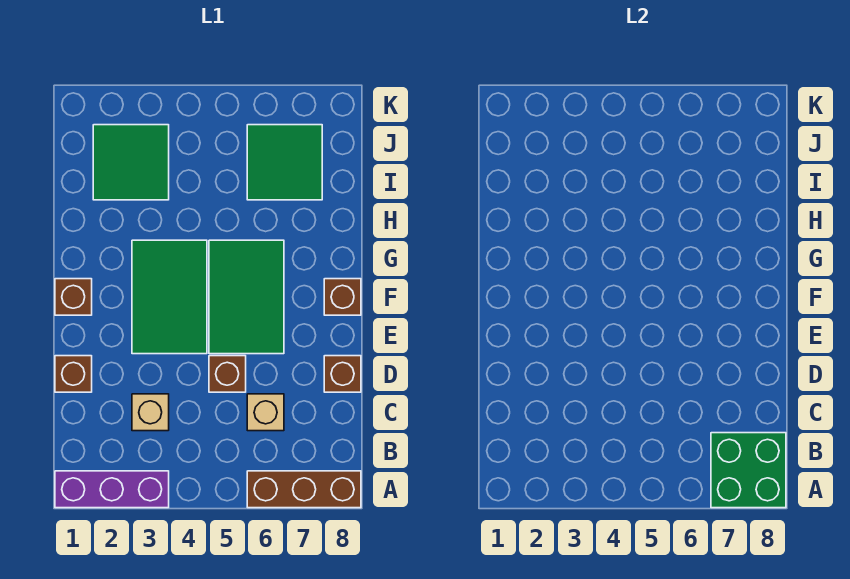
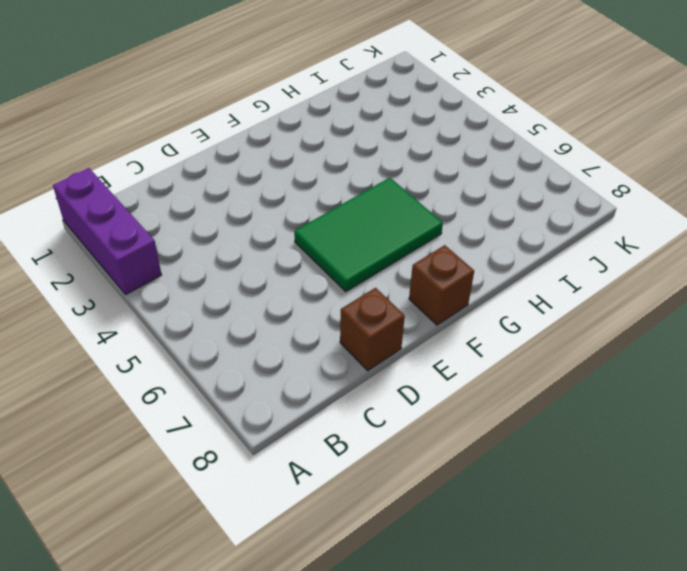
none -> brown brick A6:A8 level 1
none -> tan brick C3 level 1
none -> tan brick C6 level 1

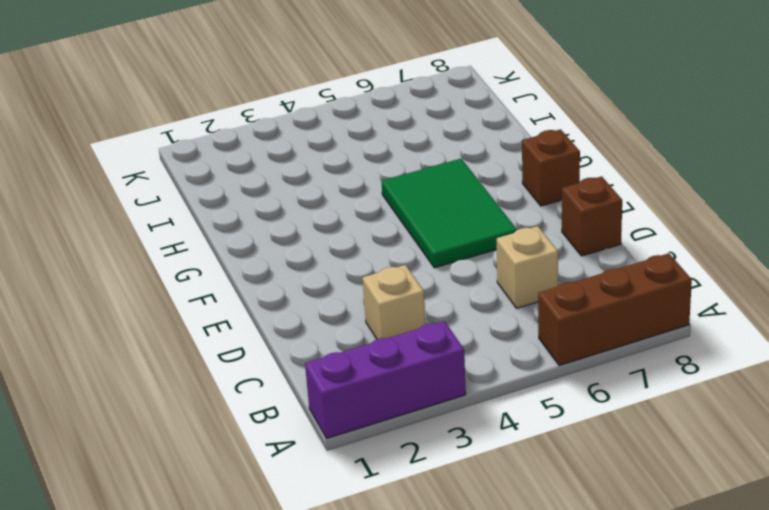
none -> brown brick D1 level 1
none -> brown brick D5 level 1
none -> green tile E3:G4 level 1

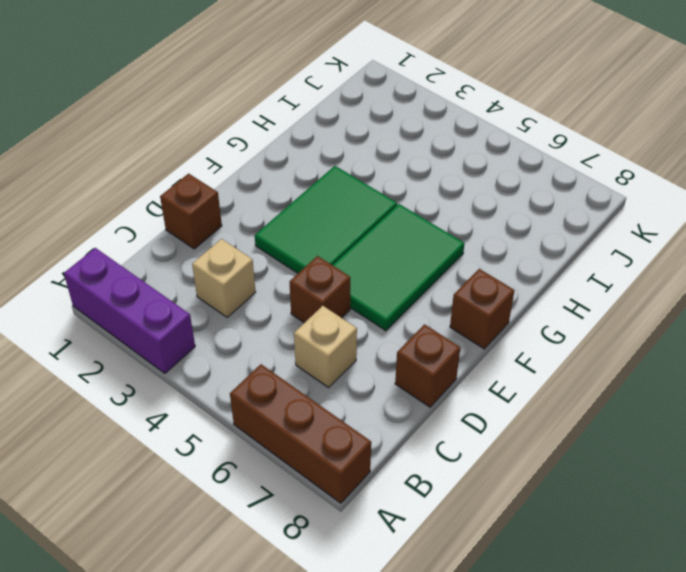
none -> brown brick F1 level 1
none -> green tile I2:J3 level 1
none -> green tile I6:J7 level 1

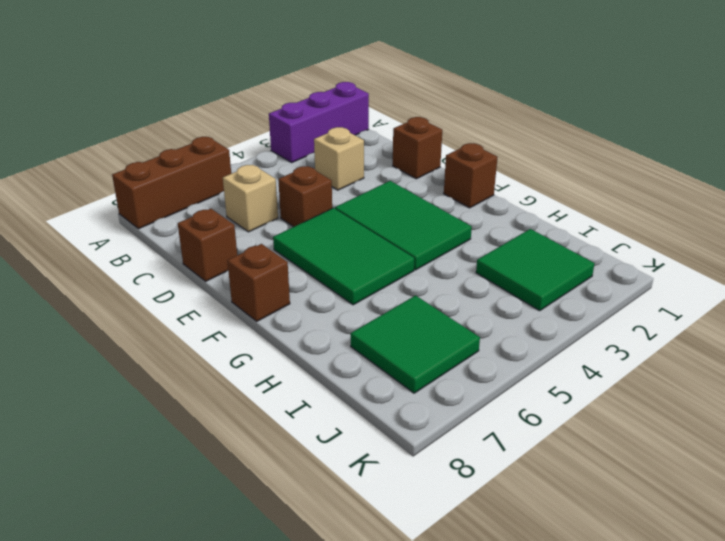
none -> green brick A7:B8 level 2

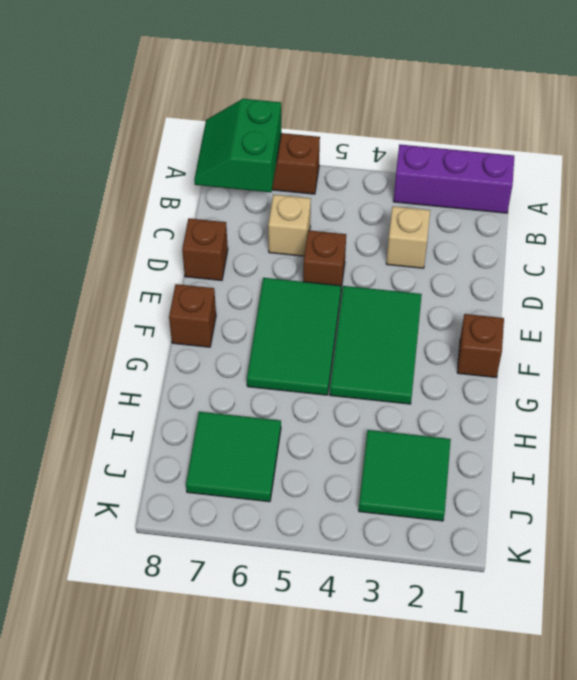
green slope A7:B8 level 2 top 7 -> green brick A7:B8 level 2
none -> brown brick D1 level 1

